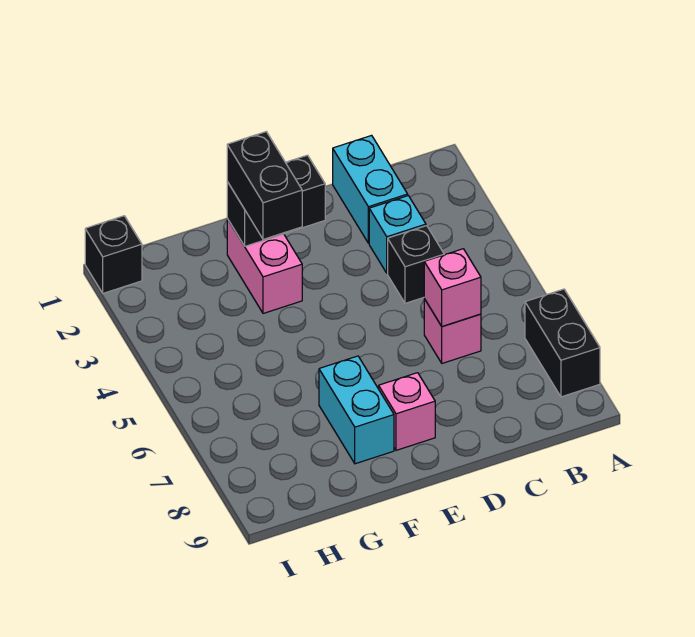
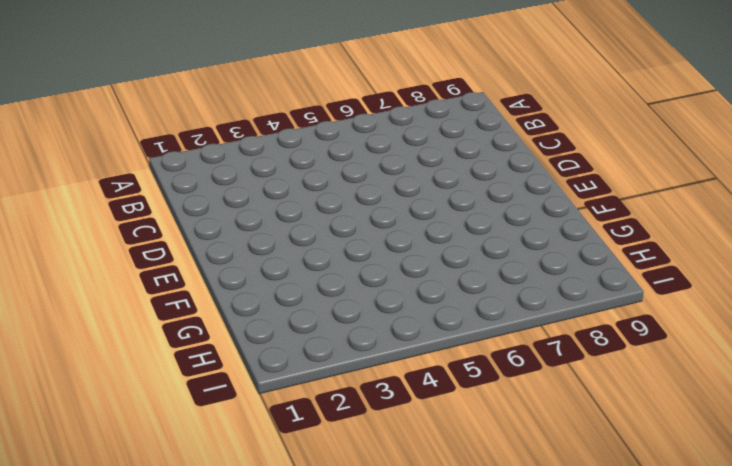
none -> black brick A7:A8 level 1
none -> cyan brick C1:C2 level 1
none -> cyan brick C3 level 1

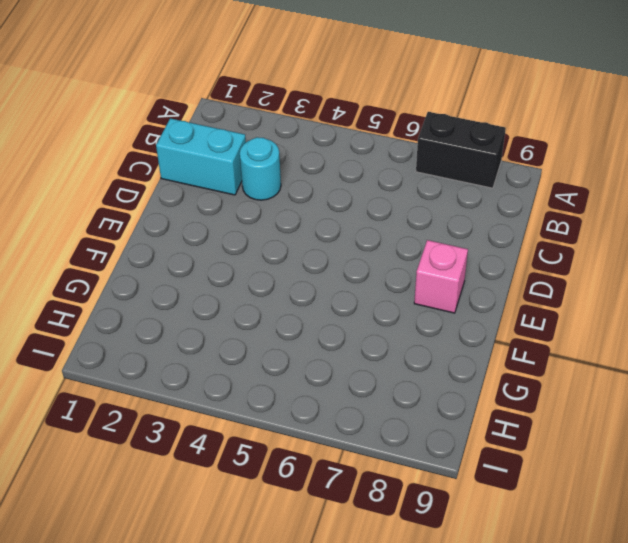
cyan round brick C3 level 1 -> cyan brick C3 level 1
none -> black brick C4 level 1
none -> pink brick C6 level 1
none -> pink brick F2:F3 level 1

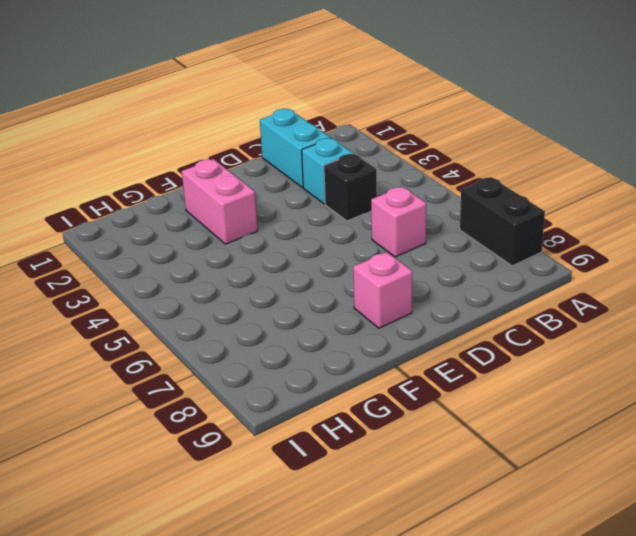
none -> cyan brick F7:F8 level 1
none -> black brick I1 level 1
none -> pink brick C6 level 2

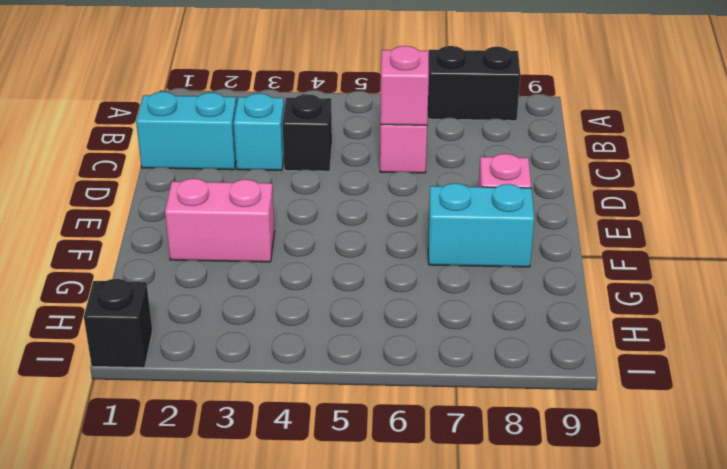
none -> black brick E2:F2 level 2
none -> black brick F2:F3 level 3

